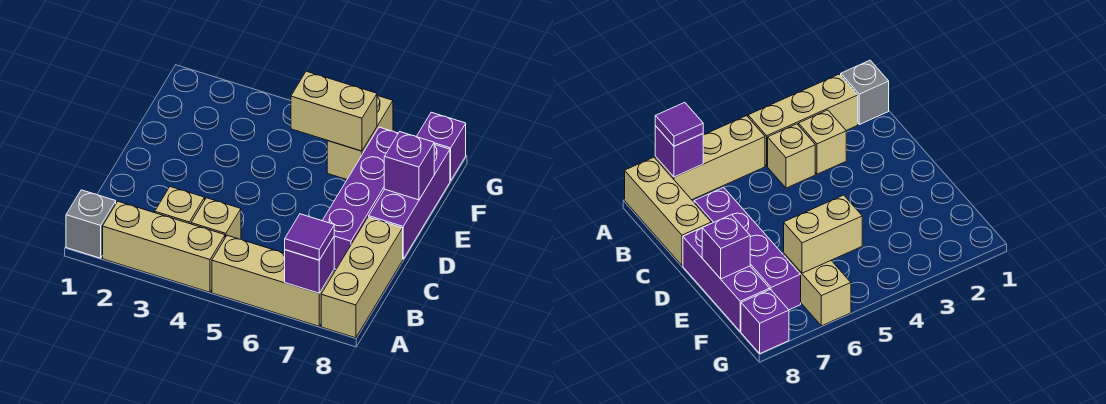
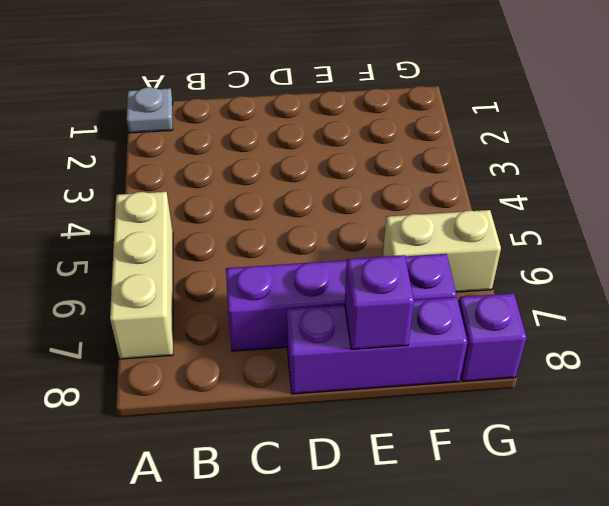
grey plate A1 level 1 -> grey brick A1 level 1
none -> tan brick A2:A4 level 1
none -> tan brick A8:C8 level 1
none -> tan brick B3 level 1

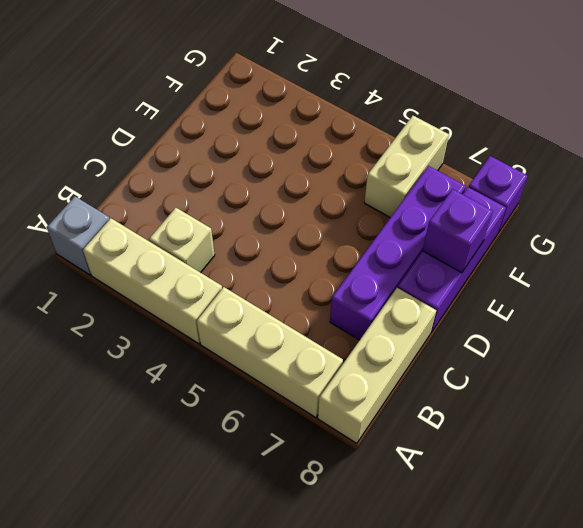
none -> tan brick B4 level 1
none -> purple brick A7 level 2
none -> tan brick F5:F6 level 2

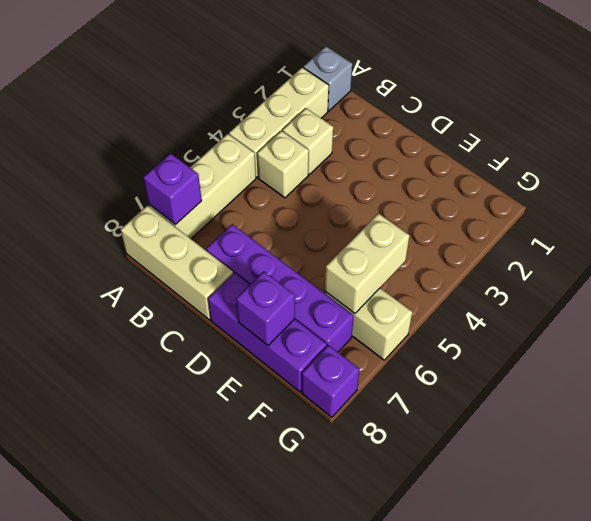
none -> purple tile A7 level 3

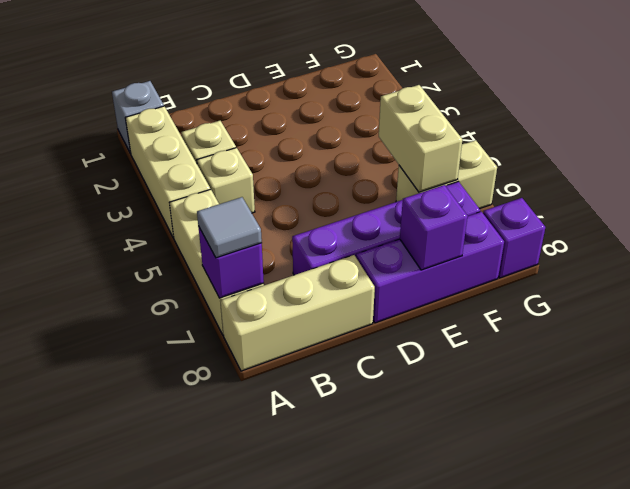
grey tile A7 level 3 -> purple tile A7 level 3

